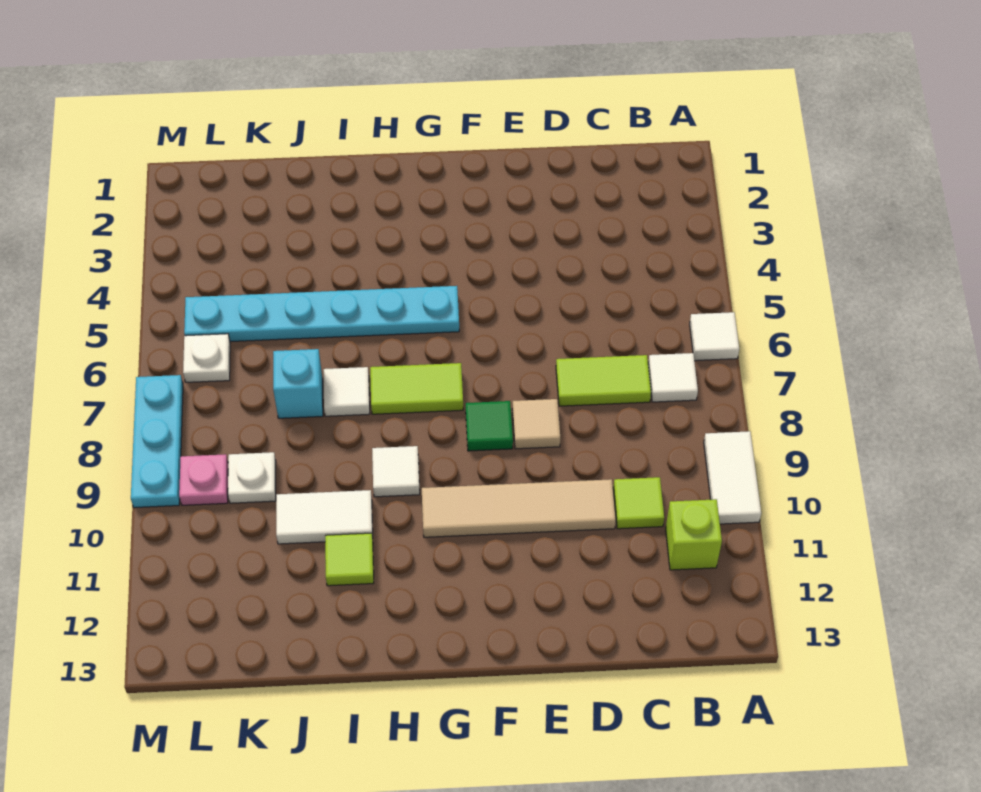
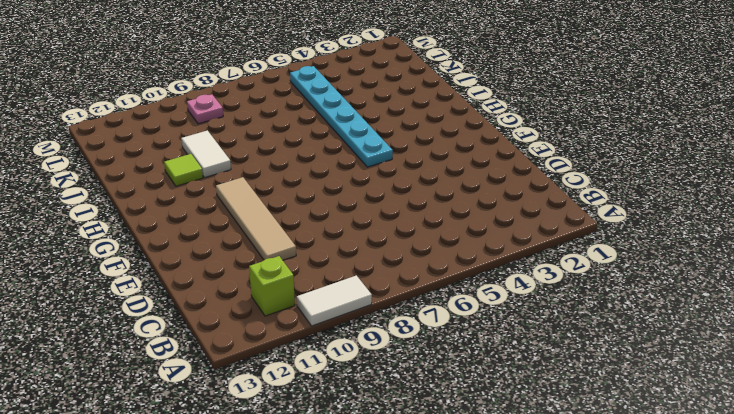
none -> white tile A6 level 1
none -> white tile B7 level 1
none -> lime tile C7:D7 level 1

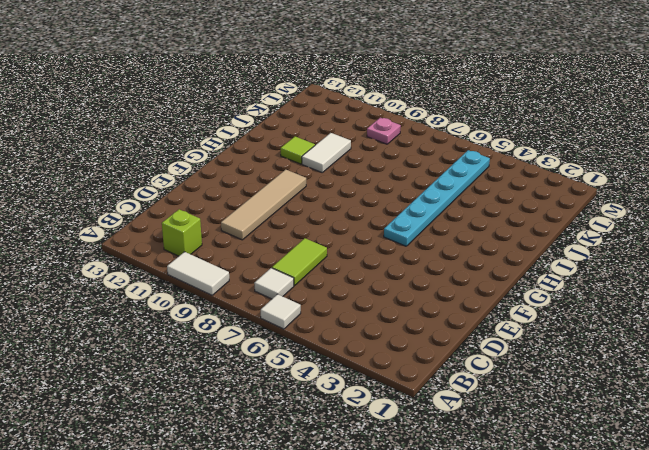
none -> lime tile C10 level 1
none -> tan tile E8 level 1
none -> green tile F8 level 1

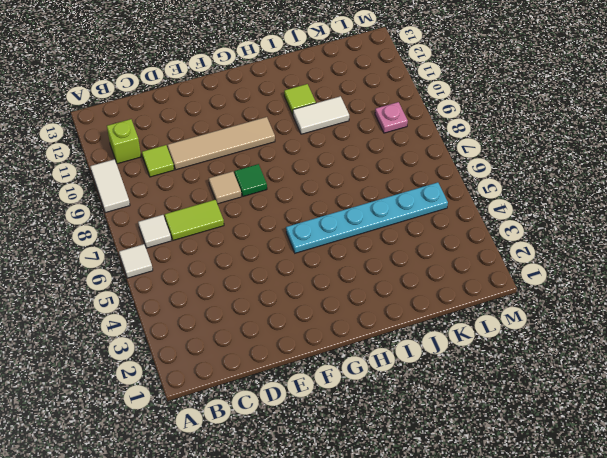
none -> lime tile G7:H7 level 1
none -> white tile H9 level 1
none -> white tile I7 level 1

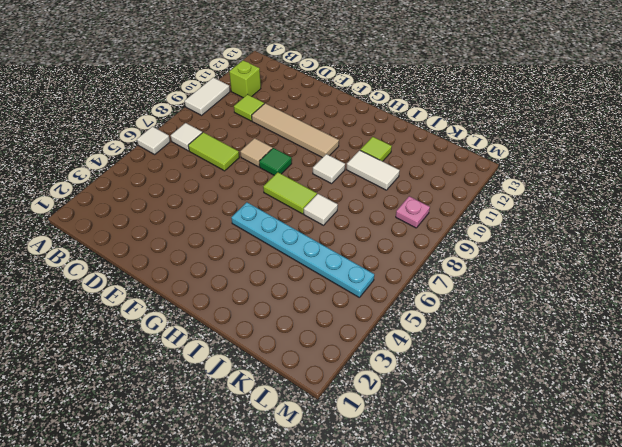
none -> cyan brick J7 level 1
none -> white plate K9 level 1
none -> white plate L6 level 1

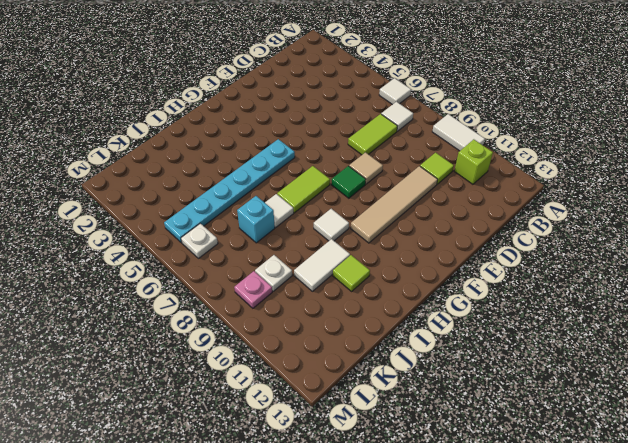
none -> cyan plate M7:M9 level 1

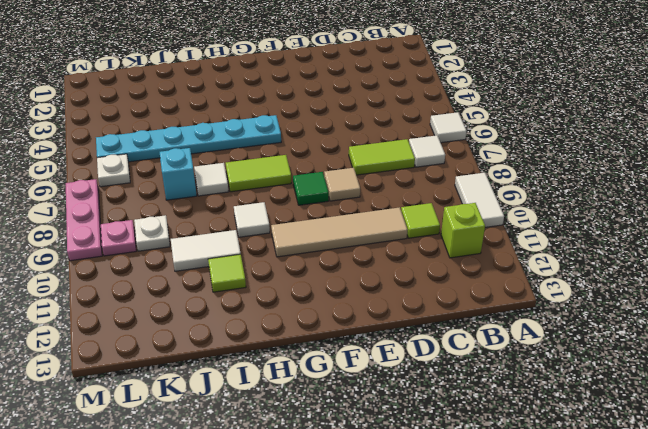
pink plate M7:M9 level 1 -> cyan plate M7:M9 level 1

